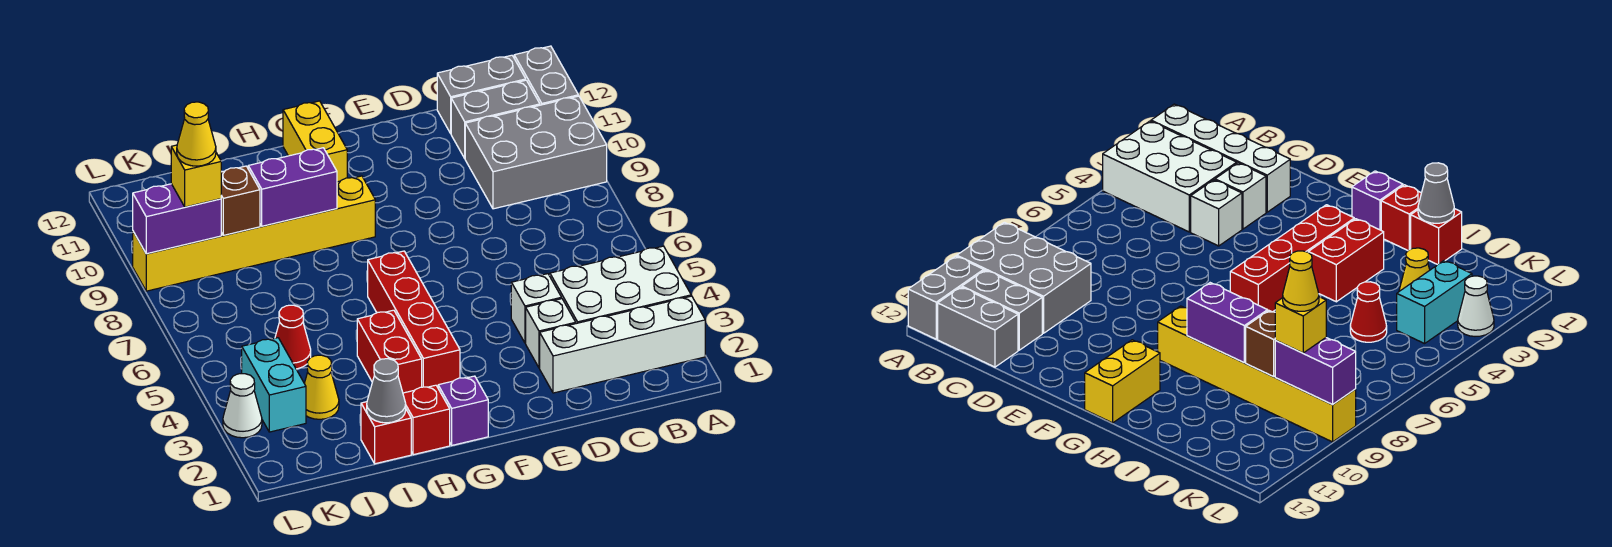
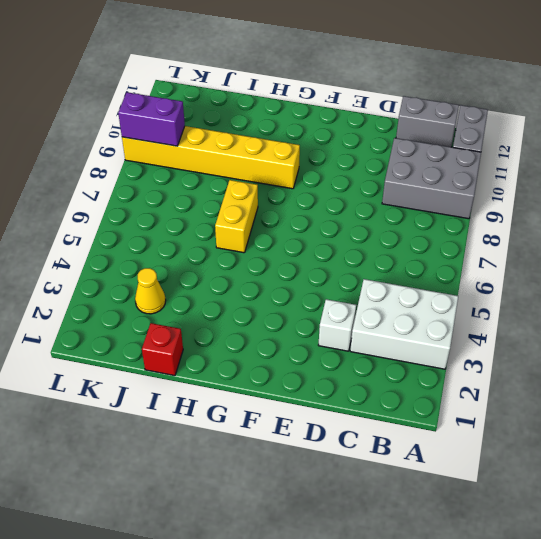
yellow brick H6:H7 level 1 -> yellow brick G11:G12 level 1
none -> white brick A2:D2 level 1
none -> grey brick B11:C11 level 1
none -> white brick D4 level 1

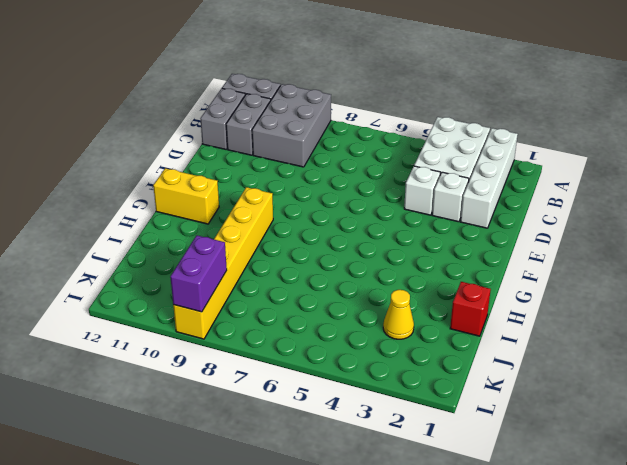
none -> purple brick G1 level 1
none -> red brick G3:G6 level 1
none -> red brick H1 level 1

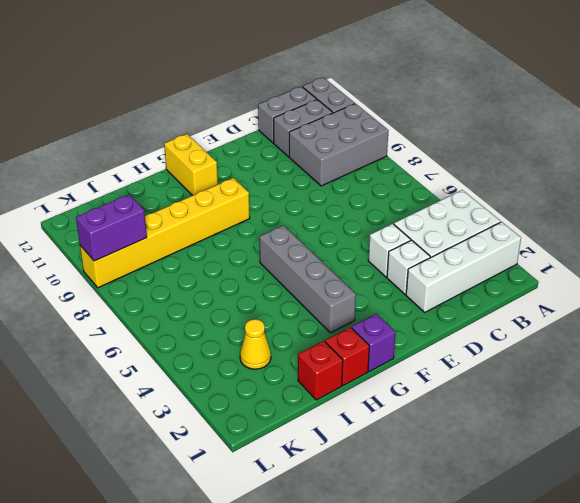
grey brick G3:G6 level 1 -> red brick G3:G6 level 1
none -> red brick H3:H4 level 1
none -> red cone J5 level 1
none -> cyan brick K3:K4 level 1

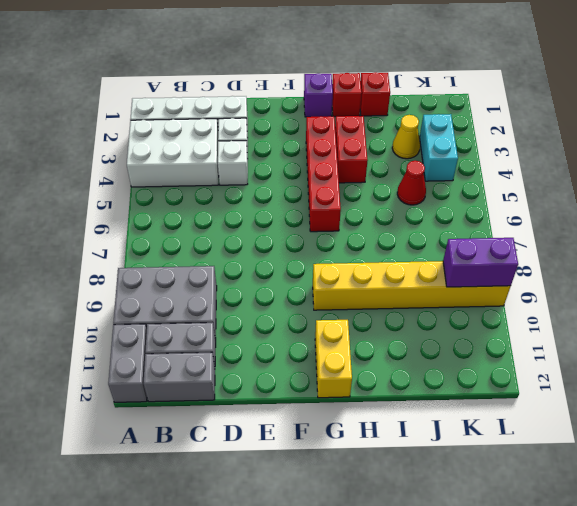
none -> white cone L3 level 1
none -> purple brick H9:I9 level 2
none -> grey cone I1 level 2

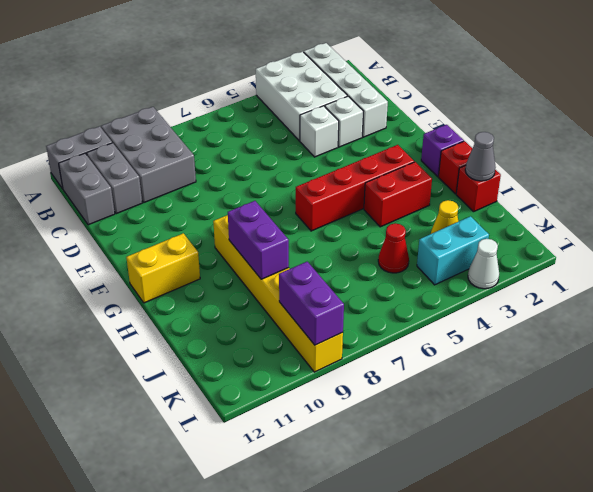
none -> brown brick J9 level 2
none -> yellow brick K9 level 3
none -> yellow cone K9 level 4

